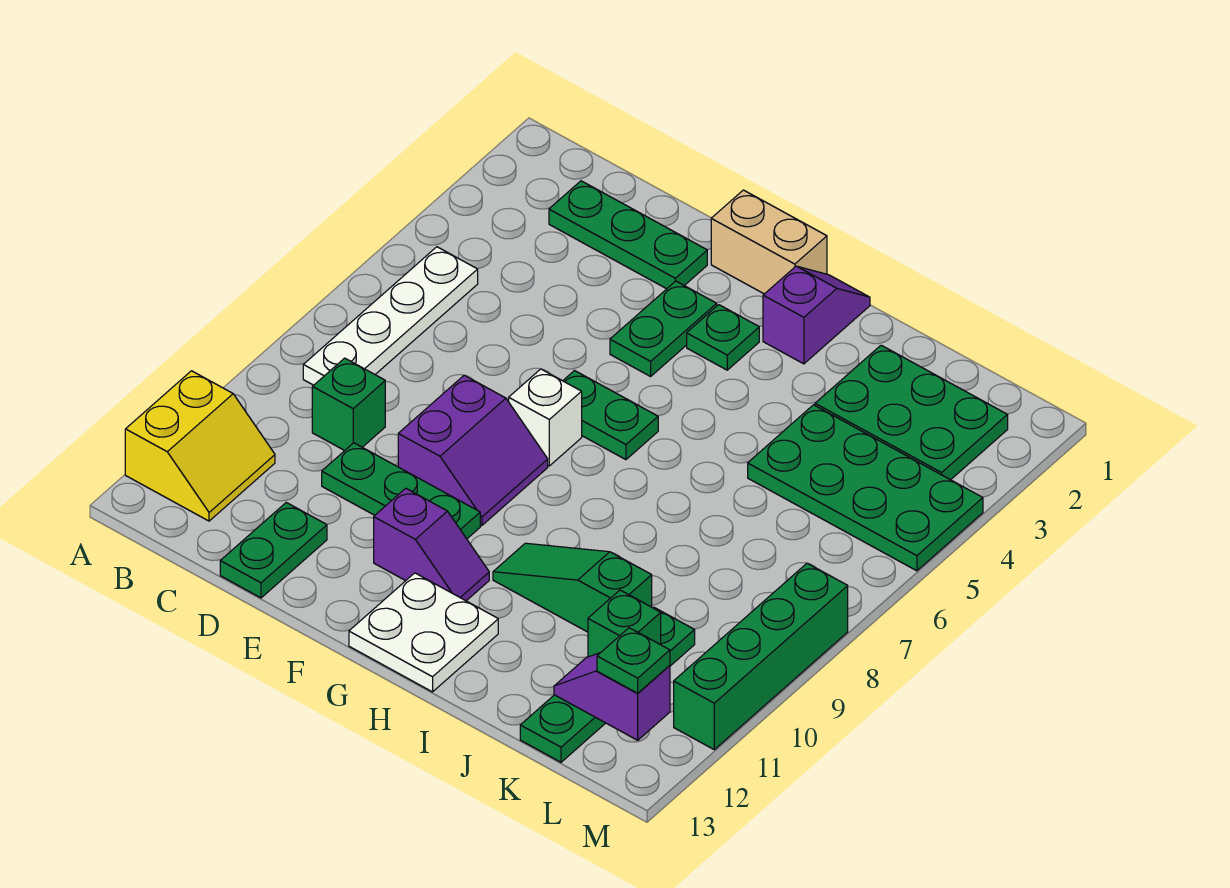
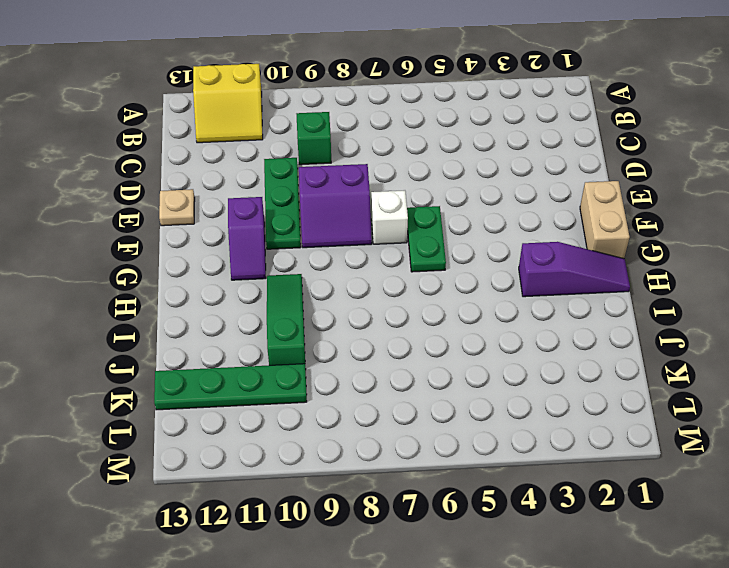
tan plate E13 level 1 -> none
purple slope H1:H3 level 1 top 3 -> purple slope H1:H2 level 1 top 2
none -> white plate B5:B8 level 1
none -> green plate C2:E2 level 1
none -> green plate D12:D13 level 1

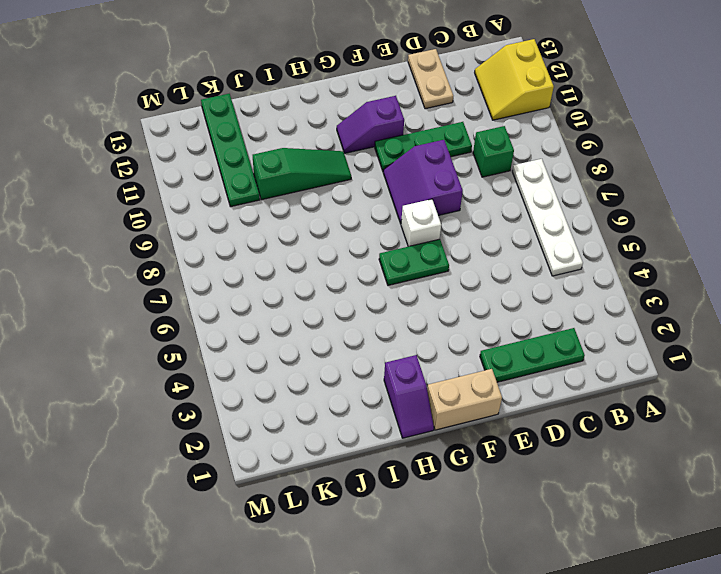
tan plate D12:D13 level 1 -> green plate D12:D13 level 1
none -> green plate F3:F4 level 1
none -> green plate G3 level 1
none -> white plate G12:H13 level 1

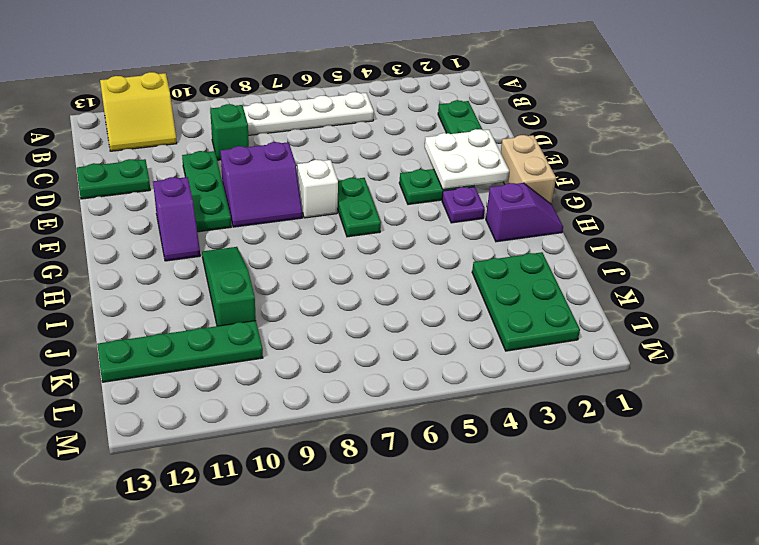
white plate E2:F3 level 2 -> white plate G12:H13 level 1
purple plate G3 level 1 -> green plate G3 level 1
none -> green plate J4:M5 level 1
none -> green brick M8:M11 level 1
none -> green brick K11 level 2

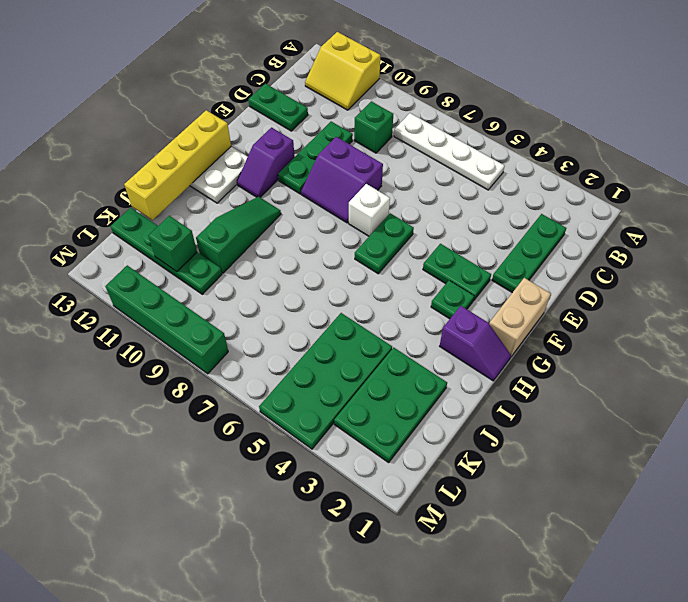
yellow brick G13:J13 level 2 -> none
none -> purple slope K12:L12 level 2 top L
none -> green plate L12 level 3

